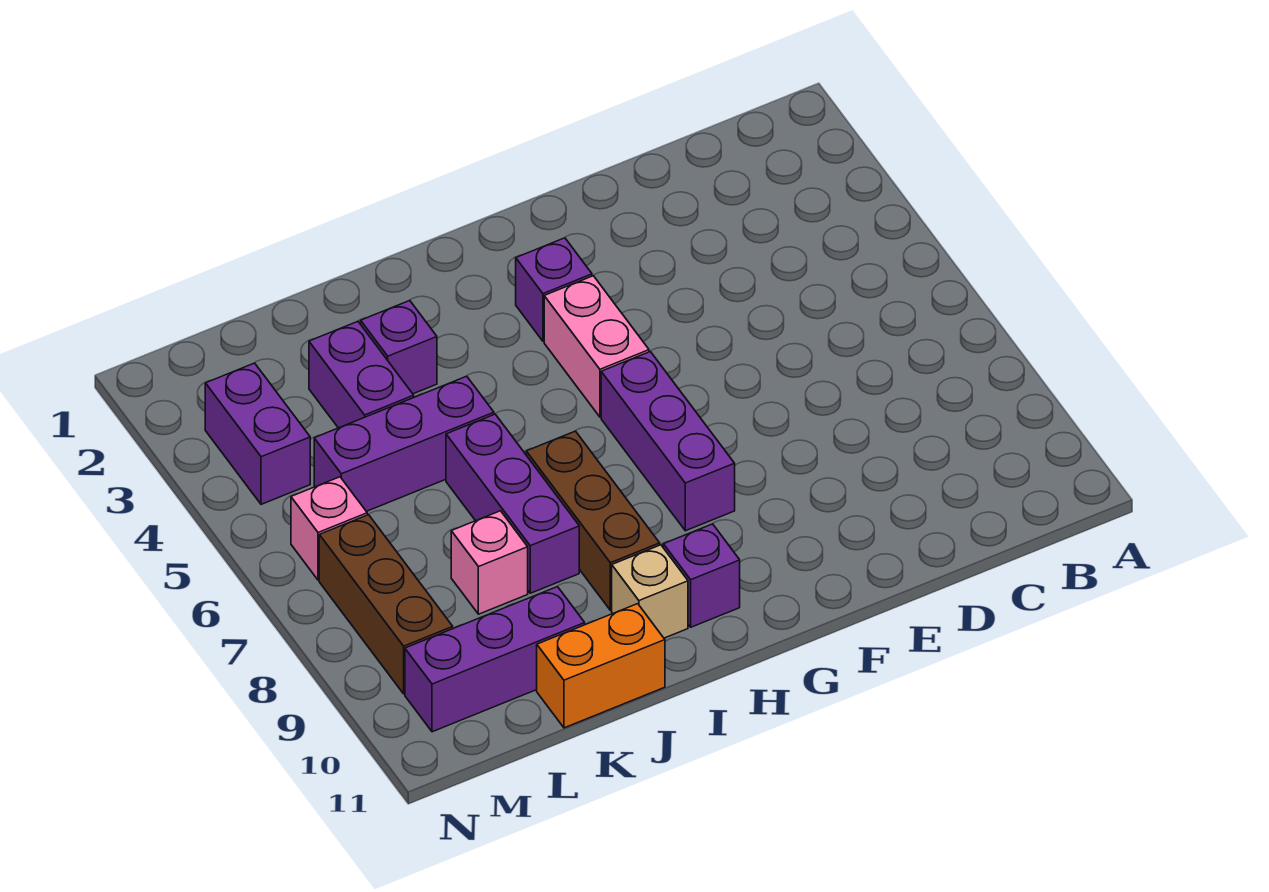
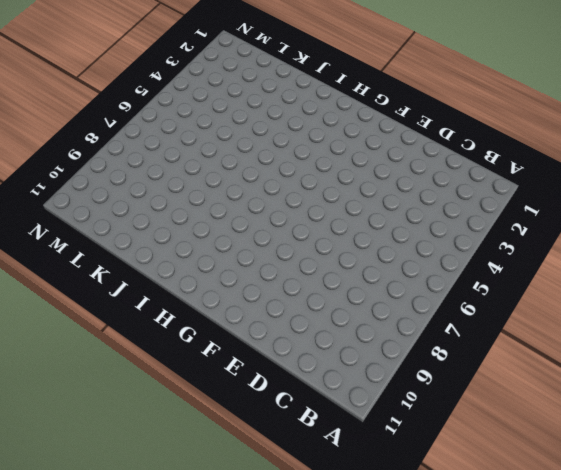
none -> purple brick G3 level 1
none -> pink brick G4:G5 level 1
none -> purple brick G6:G8 level 1

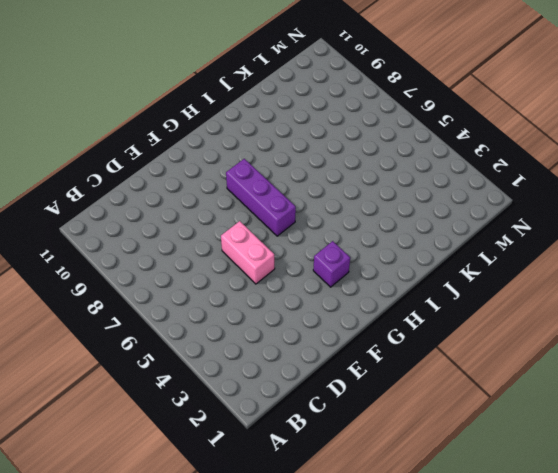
pink brick E5:E6 level 1 -> pink brick G4:G5 level 1
none -> purple brick H10 level 1
none -> brown brick I7:I9 level 1
none -> tan brick I10 level 1

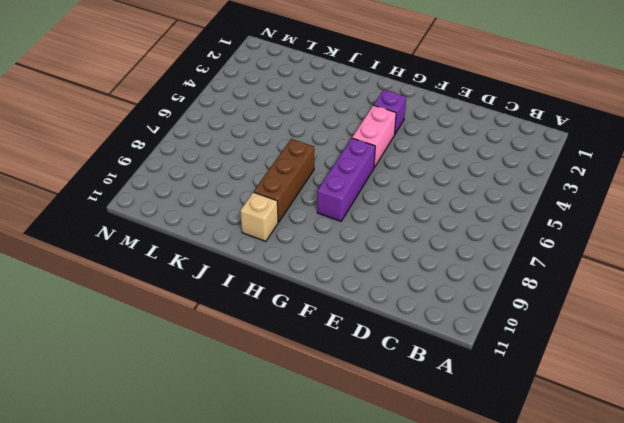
none -> purple brick H10 level 1
none -> purple brick J3 level 1
none -> purple brick J5:L5 level 1

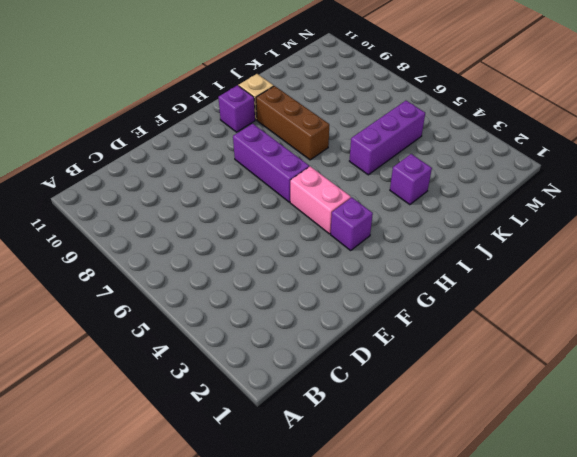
none -> purple brick J6:J8 level 1
none -> orange brick J11:K11 level 1
none -> purple brick K3:K4 level 1

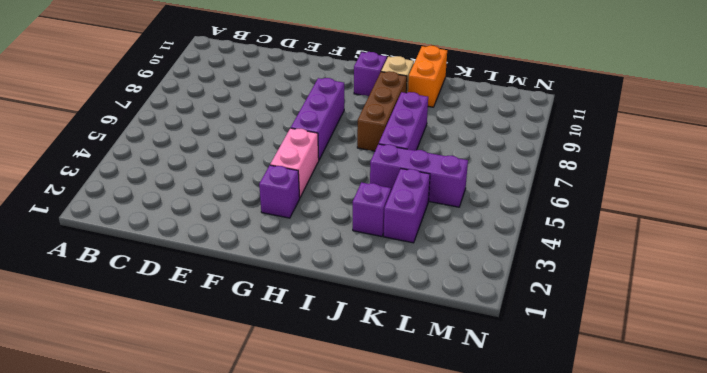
orange brick J10:J11 level 1 -> orange brick J11:K11 level 1
none -> pink brick K8 level 1
none -> purple brick K10:M10 level 1
none -> purple brick M3:M4 level 1

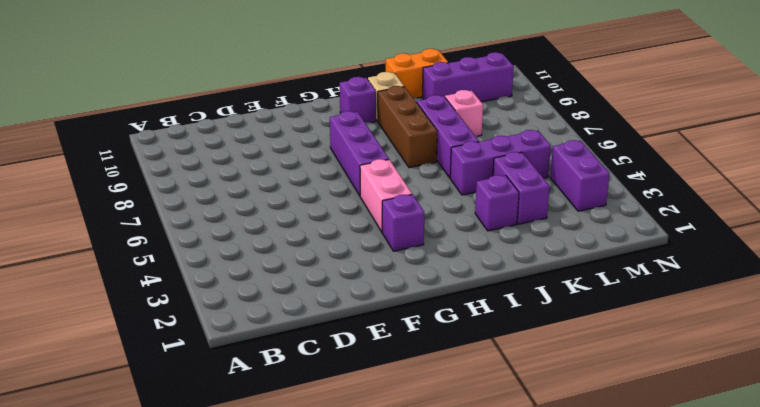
none -> pink brick M6 level 1
none -> brown brick M7:M9 level 1

